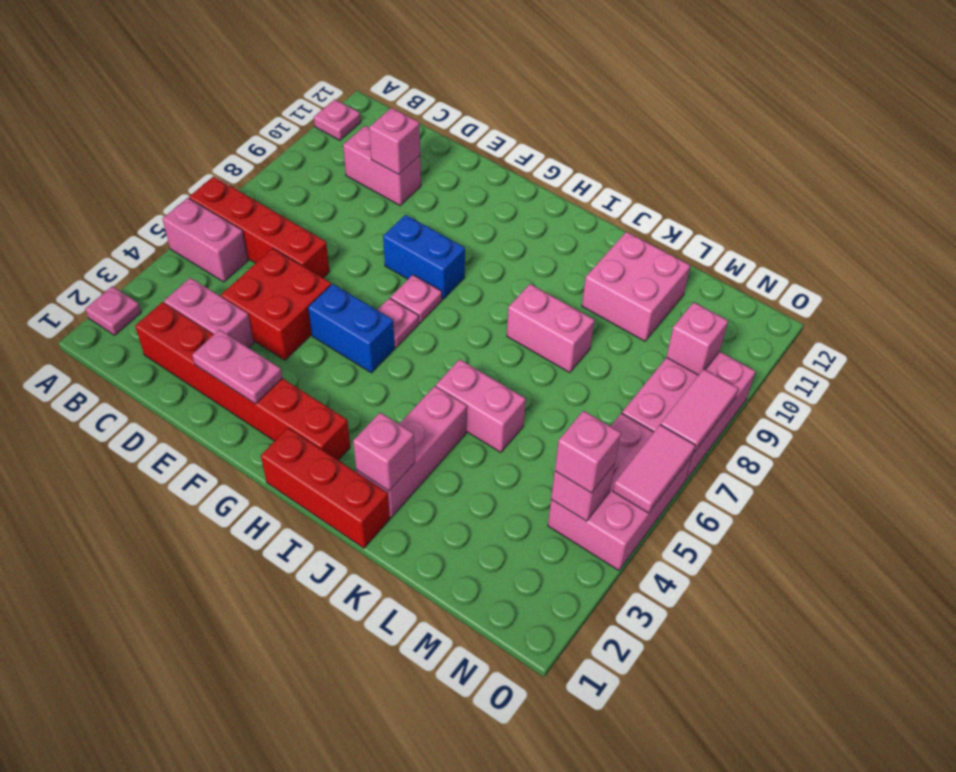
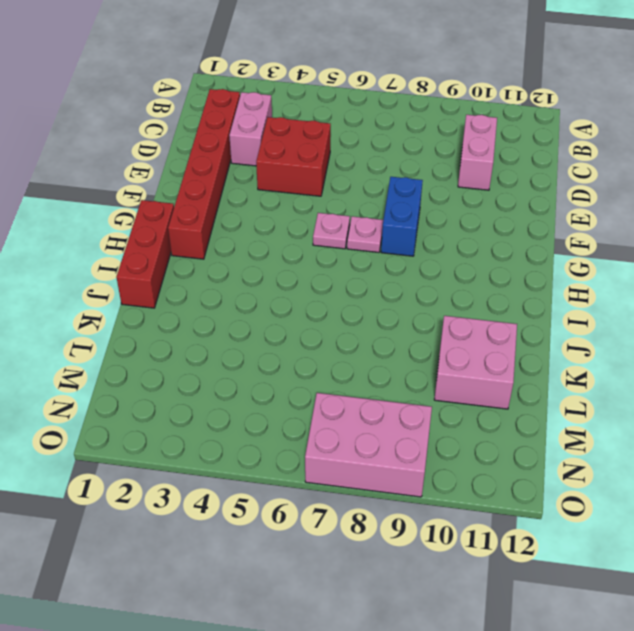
none -> pink plate A2 level 1
none -> pink brick A5:B5 level 1
none -> red brick A6:D6 level 1

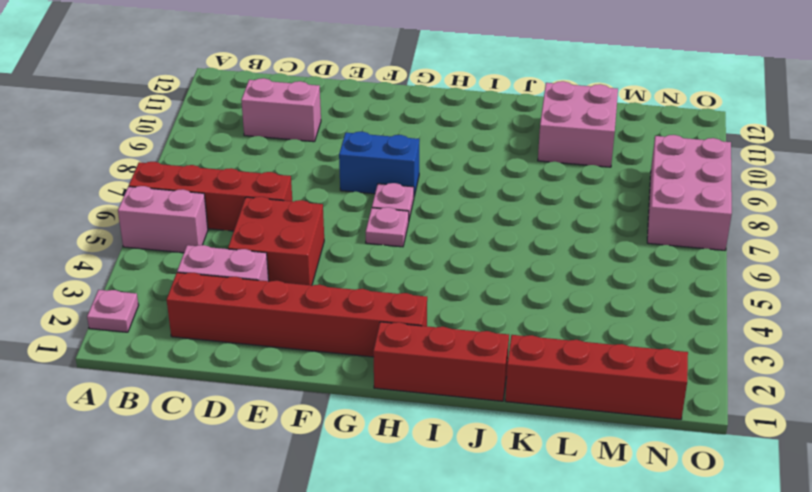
red brick K1:N1 level 1 -> none
none -> pink plate A11 level 1
none -> blue brick F5:G5 level 1
none -> pink brick J2:J4 level 1

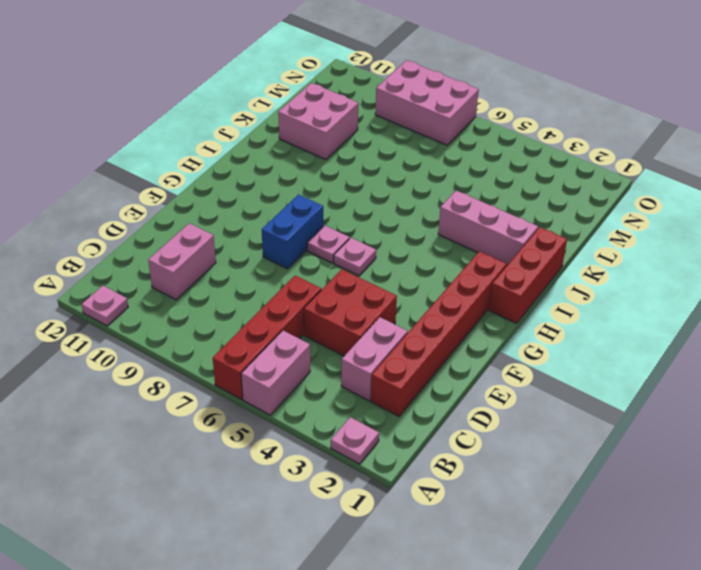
none -> blue brick F5:G5 level 1
none -> pink brick J5:K5 level 1
none -> pink brick J8:K8 level 1

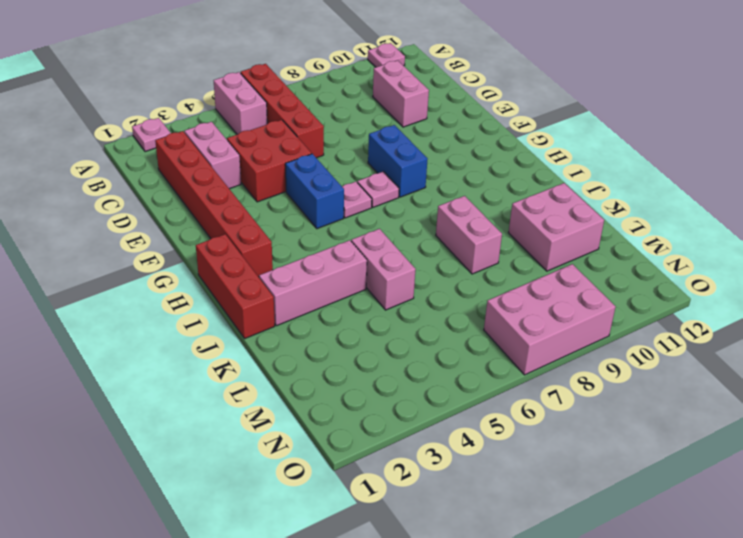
none -> pink brick N4:O6 level 1
none -> pink brick D10 level 2
none -> pink plate E2:F2 level 2

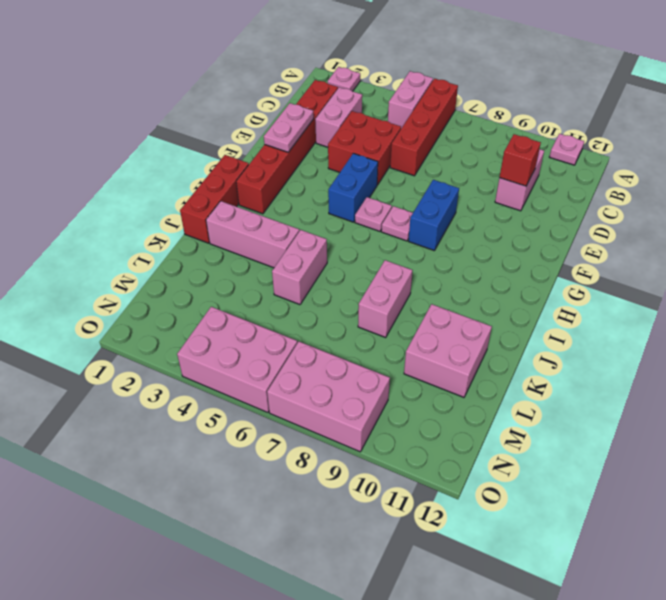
red brick D10 level 2 -> pink brick D10 level 2
none -> pink brick J2 level 2
none -> pink brick N4 level 2
none -> pink brick N9 level 2

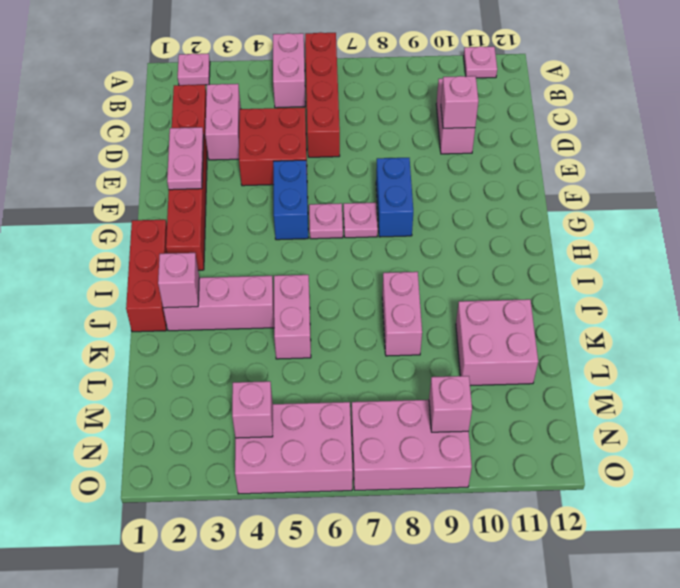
none -> pink tile O5:O6 level 2
none -> pink tile O7:O8 level 2
none -> pink brick N4 level 3

